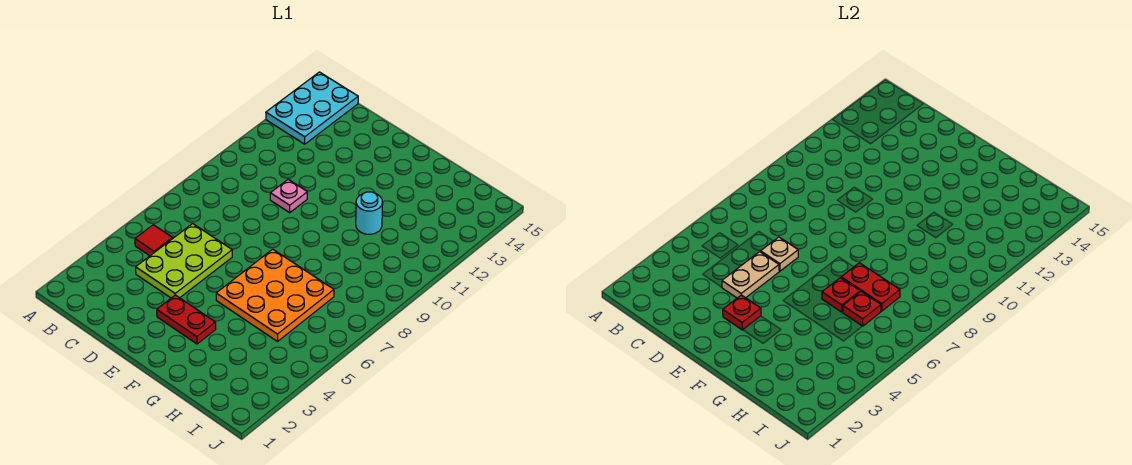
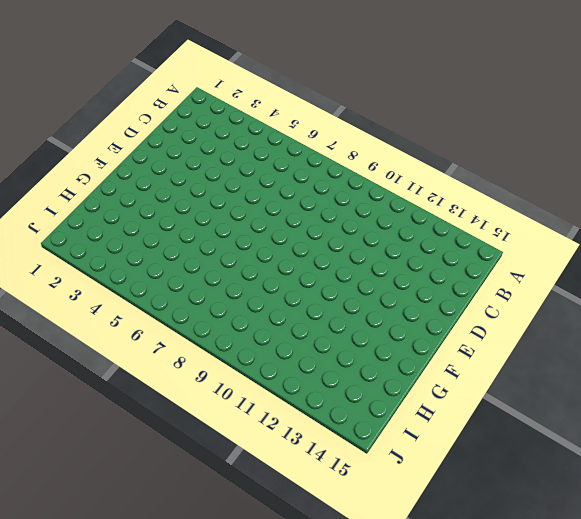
none -> cyan plate A13:B15 level 1
none -> red tile B5 level 1
none -> lime plate C4:D6 level 1

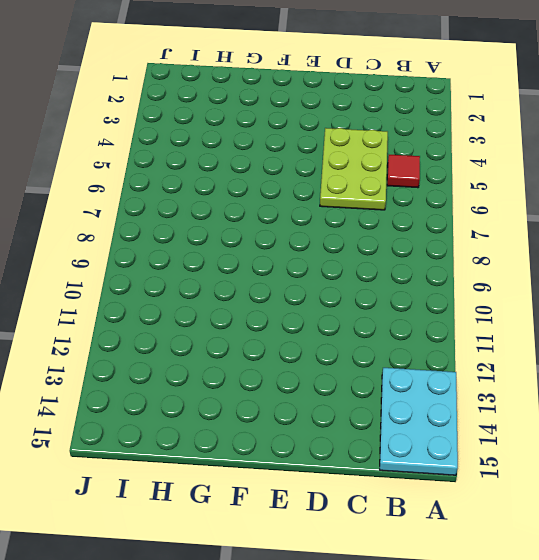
none -> pink plate D10 level 1
none -> red plate E3:F3 level 1
none -> orange plate F5:H7 level 1

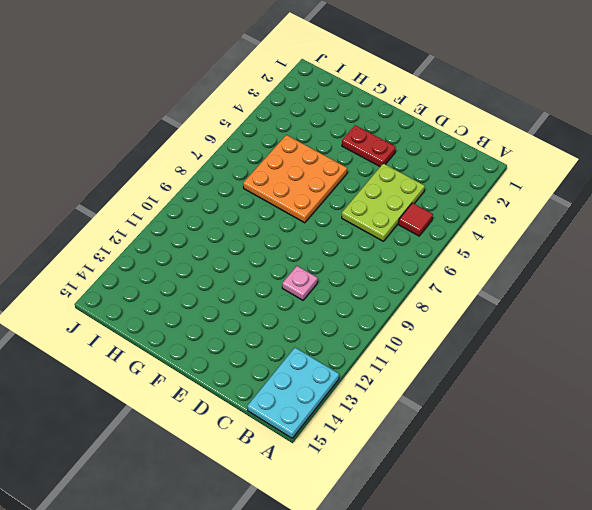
none -> cyan round brick G11 level 1
none -> tan plate D4:D5 level 2
none -> tan plate D6 level 2

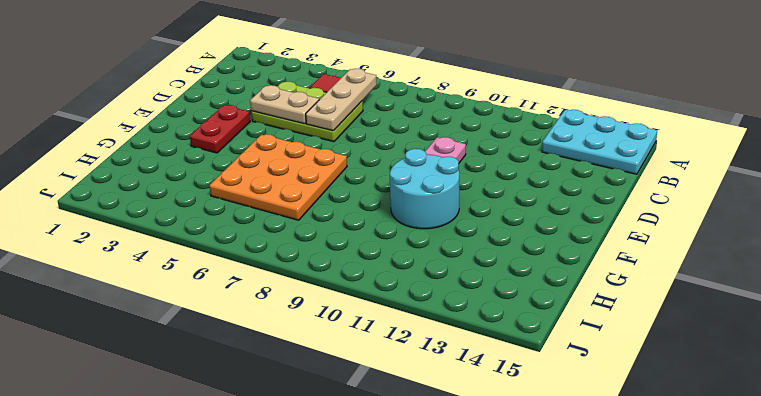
tan plate B6:D6 level 2 -> tan plate D6 level 2
cyan round brick F10:G11 level 1 -> cyan round brick G11 level 1
none -> red plate E3 level 2
none -> red plate G6 level 2
none -> red plate G7:H7 level 2

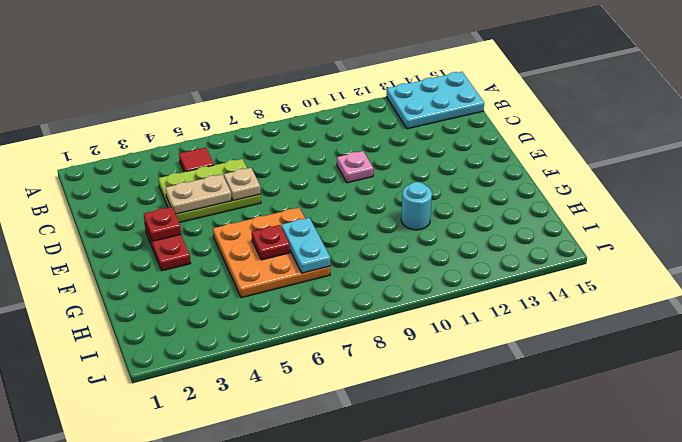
cyan plate G7:H7 level 2 -> red plate G7:H7 level 2
none -> red plate H6 level 2

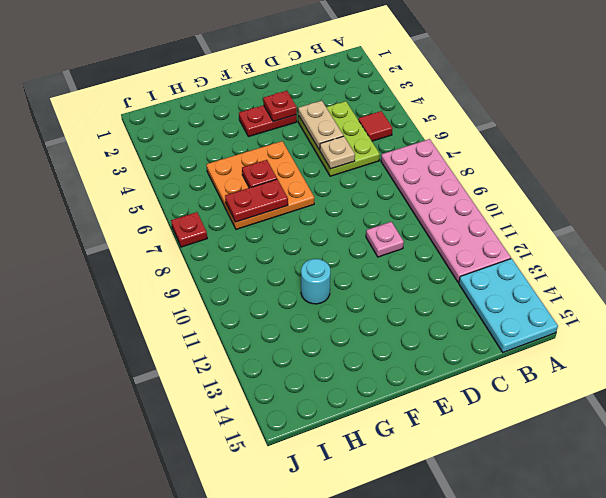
pink plate A7:B12 level 1 -> none
red plate J7 level 1 -> red plate H6 level 2

